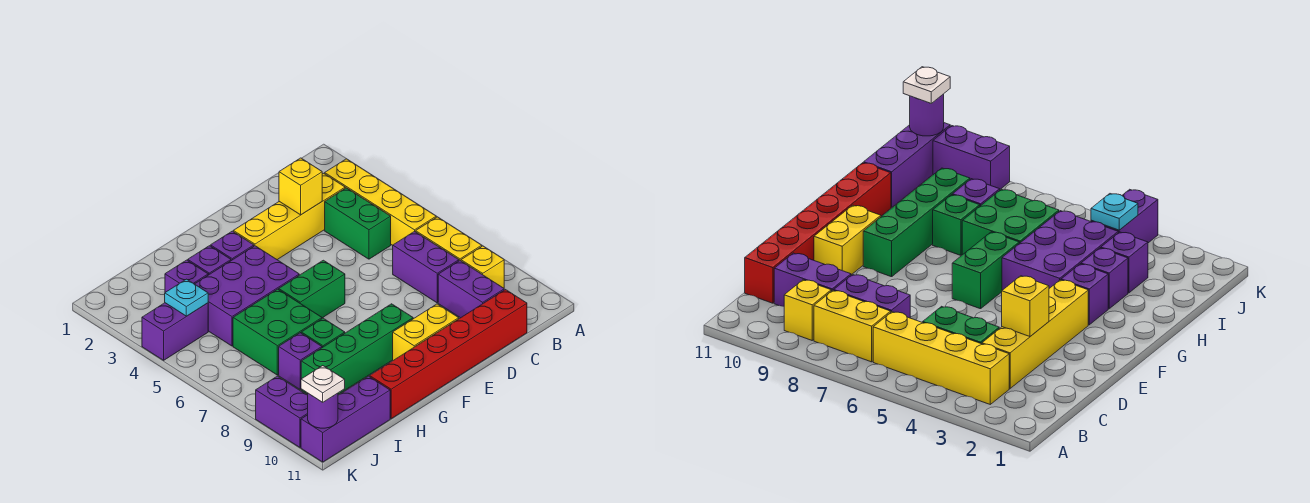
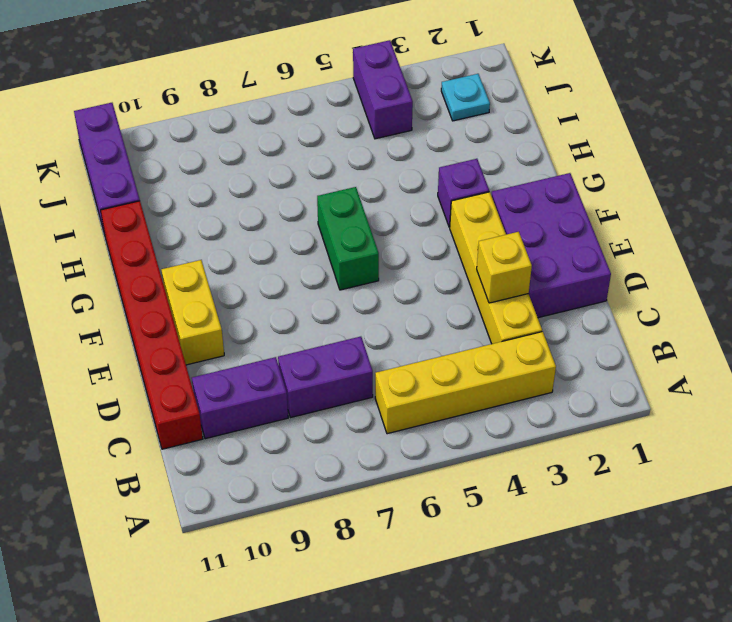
purple brick D1:F2 level 1 -> purple brick G4:I5 level 1
cyan plate J2 level 1 -> cyan plate J4 level 2
none -> yellow brick B7:B8 level 1
none -> yellow brick B9 level 1
none -> green brick C4:C5 level 1

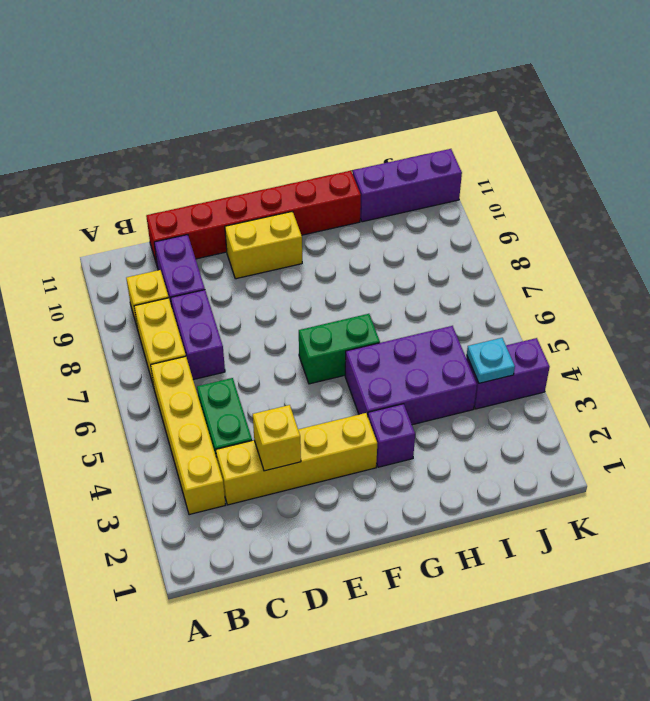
none -> green brick F9:I9 level 1
none -> purple brick H3 level 1
none -> green brick H6:I7 level 1

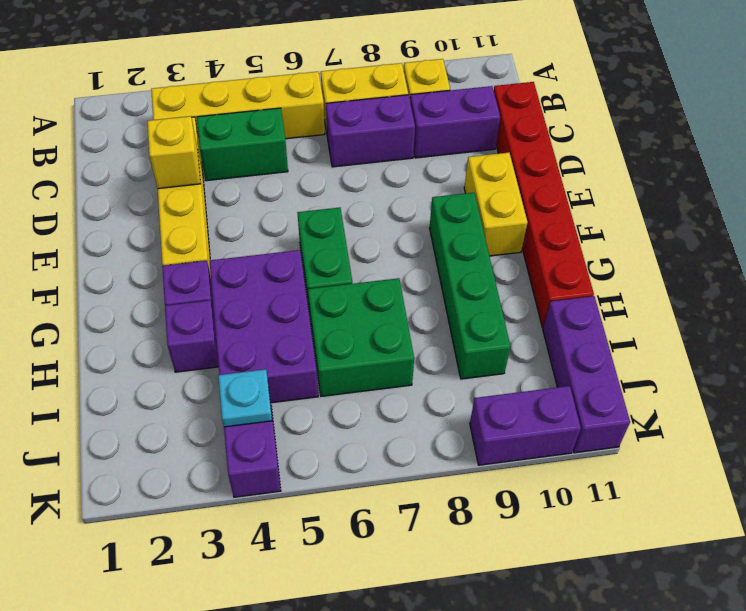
none -> green brick H8 level 1
none -> purple brick I3 level 1
none -> purple brick I8 level 1

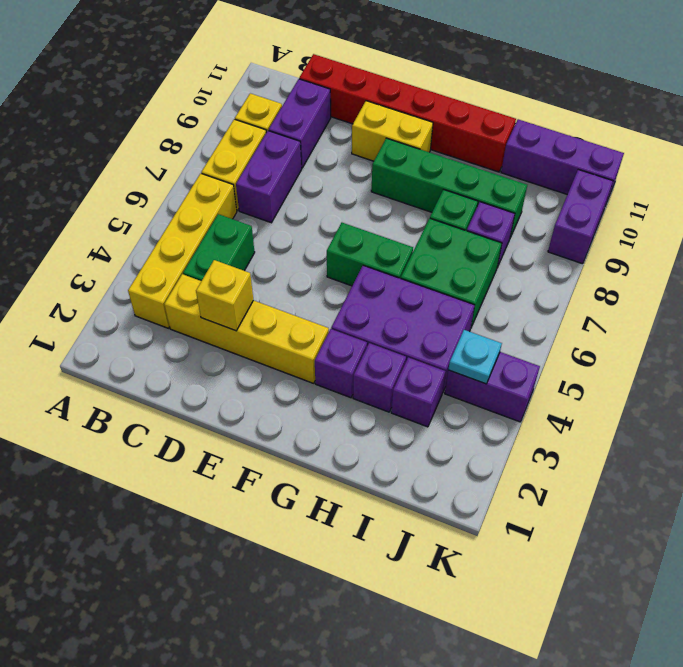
none -> purple round brick K11 level 2
none -> white plate K11 level 3

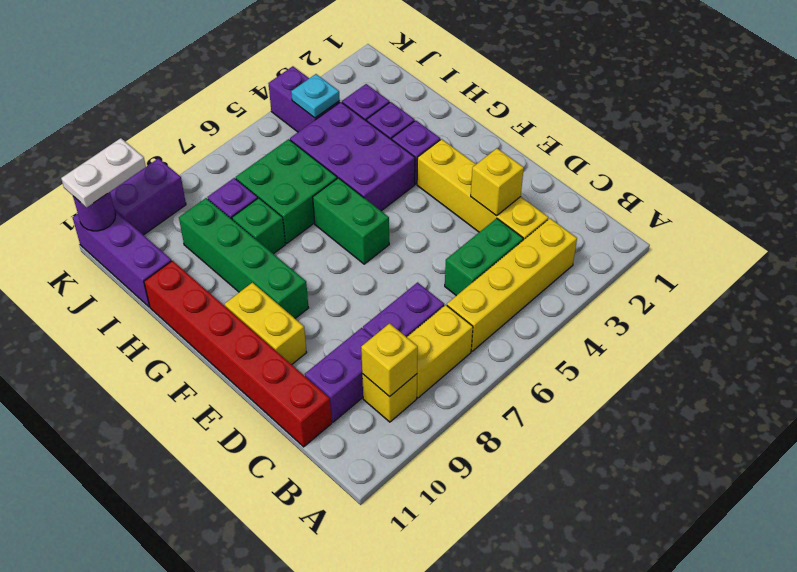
yellow brick B9 level 2 -> none
white plate K10:K11 level 3 -> white plate K11 level 3

